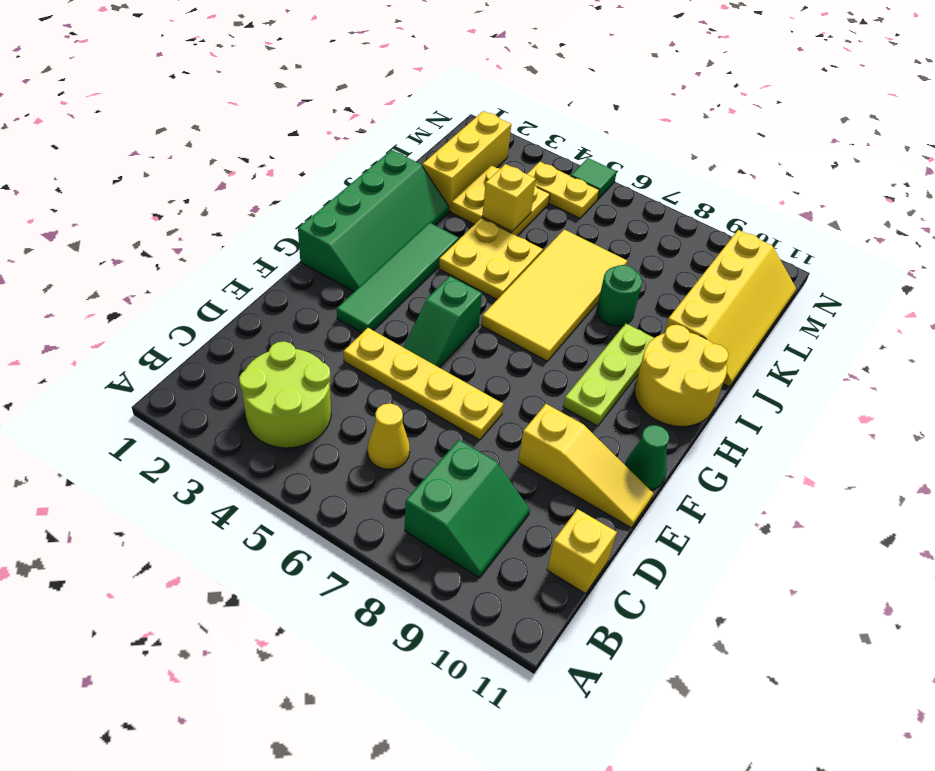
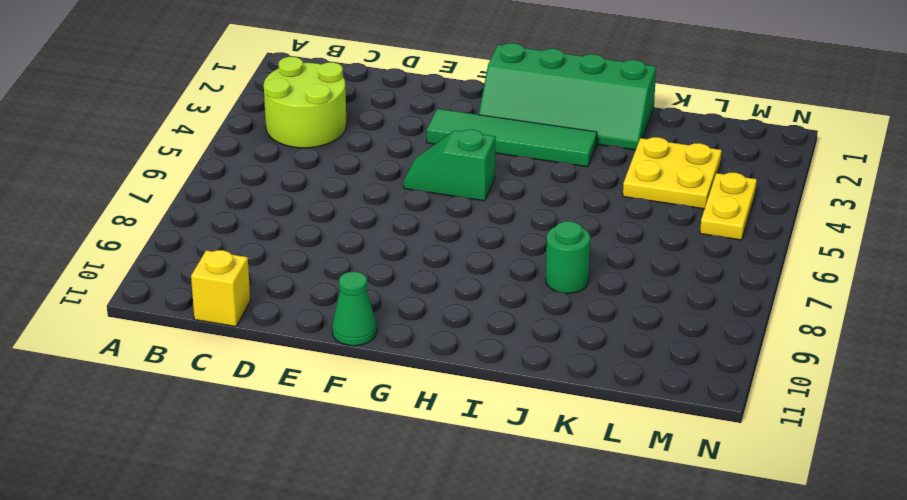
none -> green slope B8:C9 level 1 top 8
none -> yellow cone C6 level 1
none -> yellow plate E4:E7 level 1

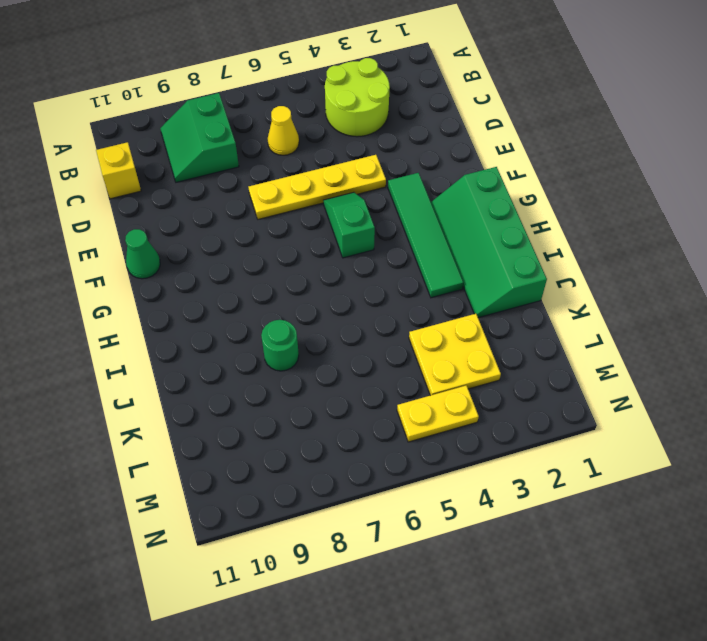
none -> yellow slope E9:E11 level 1 top 9
none -> lime plate G9:I9 level 1
none -> yellow tile H6:K7 level 1

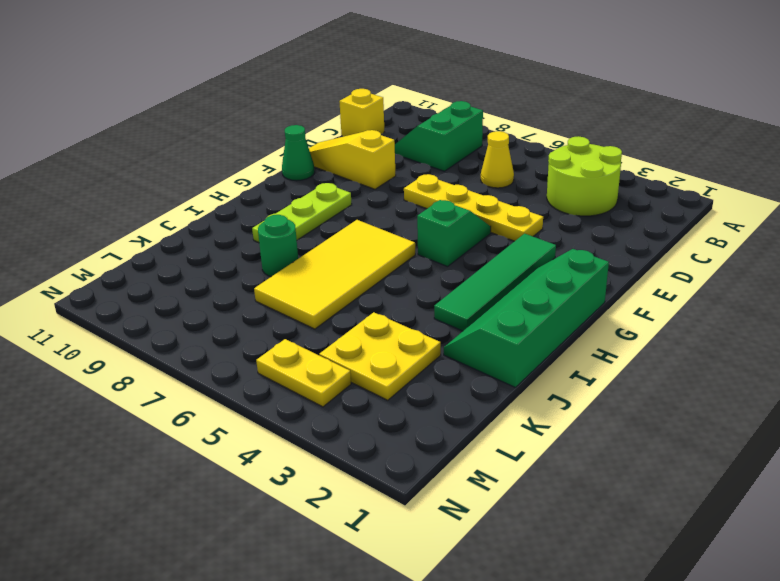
none -> yellow round brick H10:I11 level 1
none -> yellow plate I4:J5 level 1
none -> yellow slope J10:M11 level 1 top 10

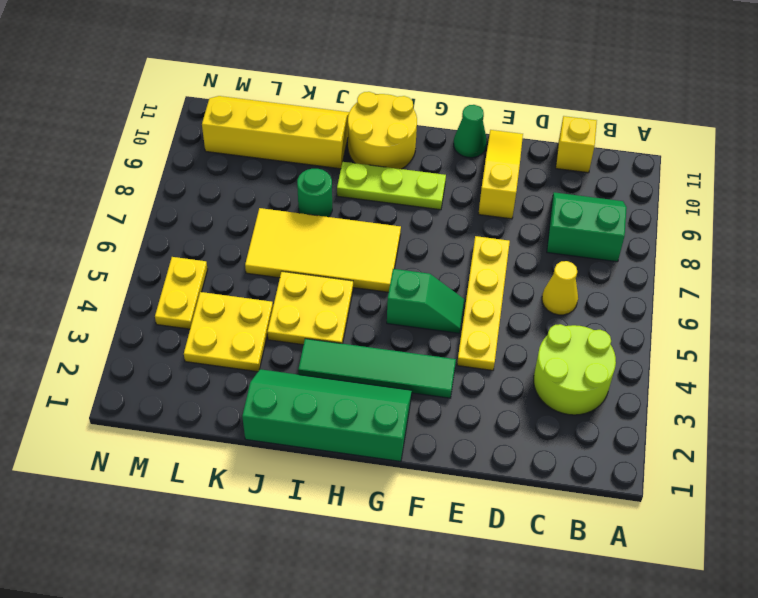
none -> yellow brick K2:M2 level 1
none -> green tile N5 level 1
none -> yellow brick K4 level 2

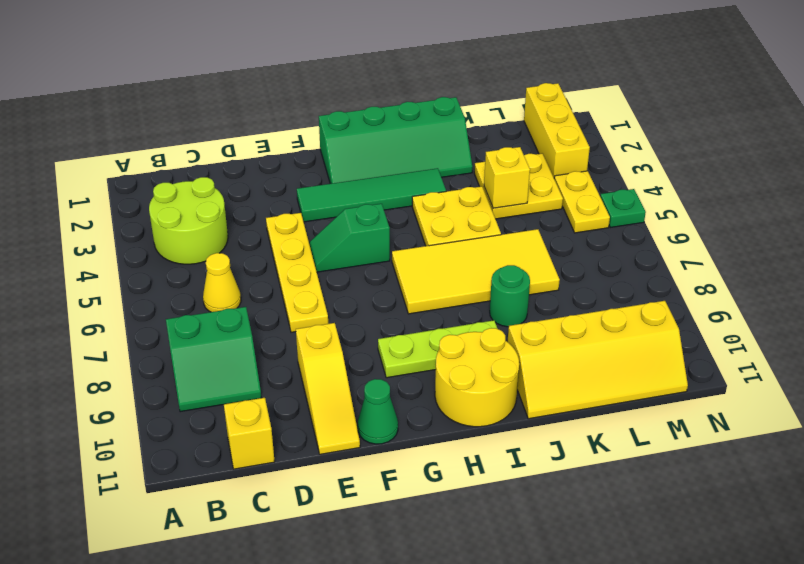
yellow brick M1:M3 level 1 -> yellow brick K2:M2 level 1
green plate N5 level 1 -> green tile N5 level 1

